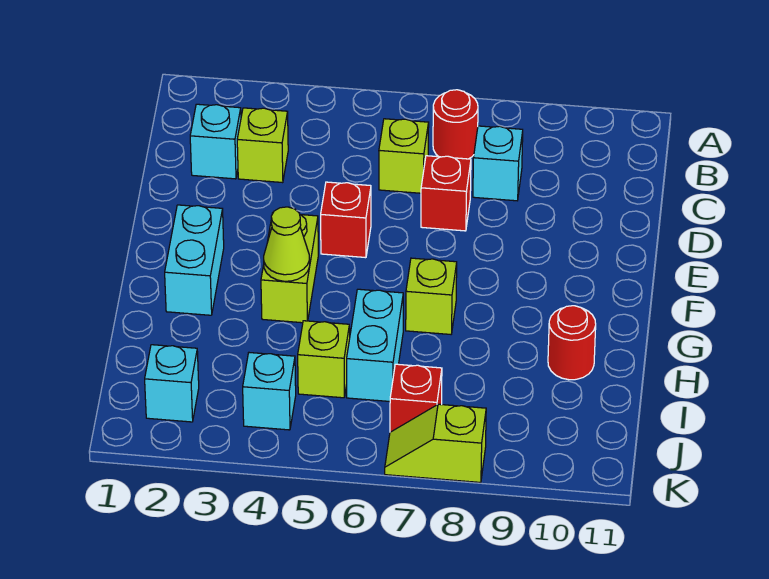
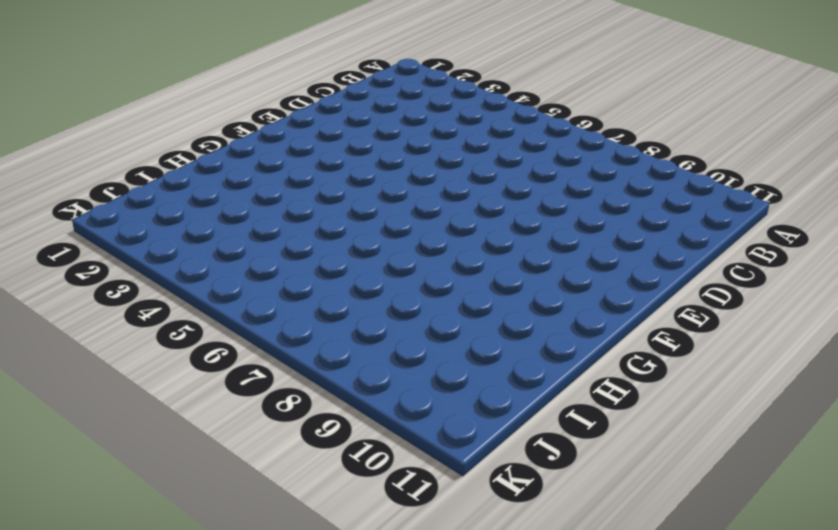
none -> red round brick B7 level 1
none -> cyan brick C2 level 1
none -> lime brick C3 level 1

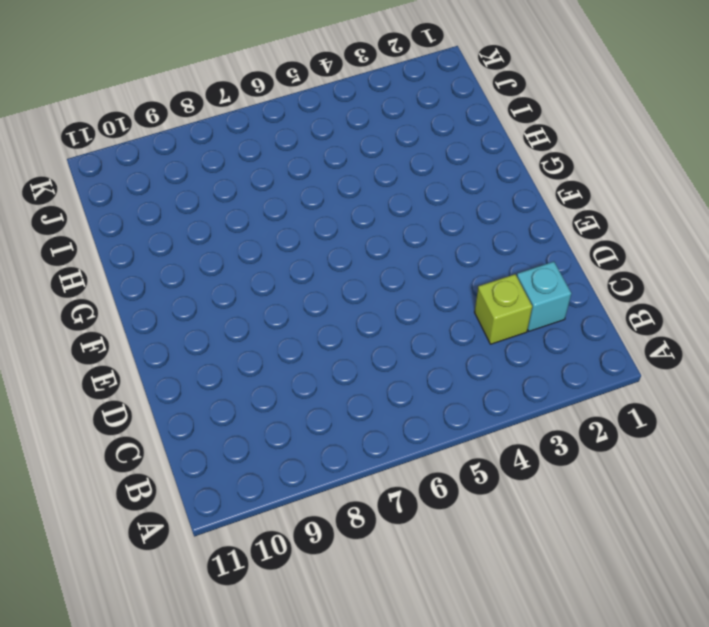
none -> red round brick B7 level 1
none -> lime brick C6 level 1
none -> cyan brick C8 level 1

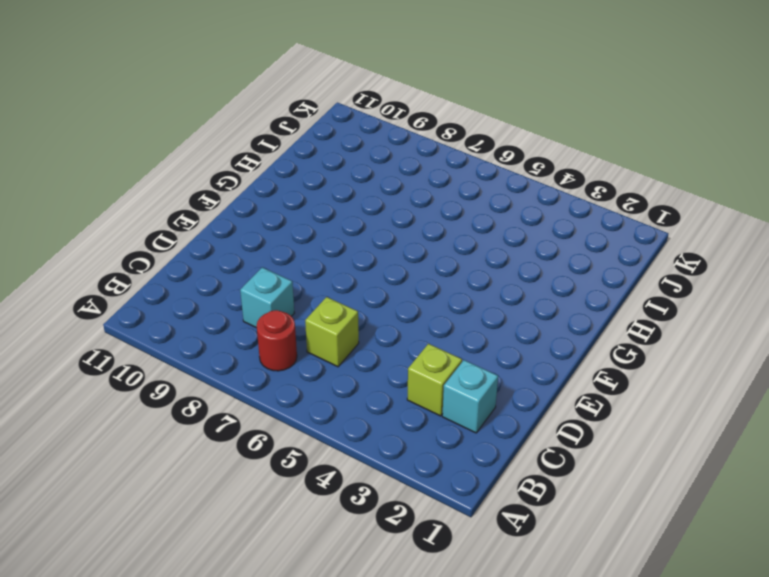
none -> red brick D7 level 1
none -> red brick E5 level 1
none -> cyan brick F2:G2 level 1

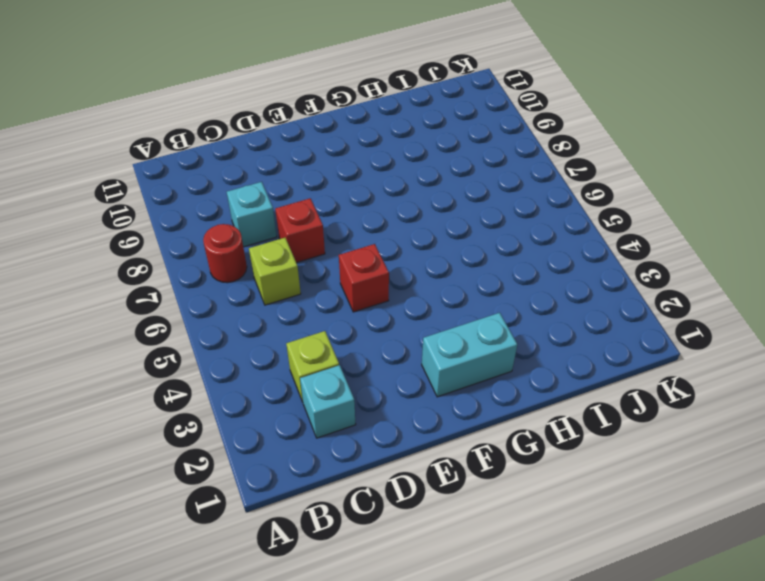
none -> lime brick F4:G4 level 1
none -> lime brick G7 level 1
none -> cyan brick H6:I6 level 1

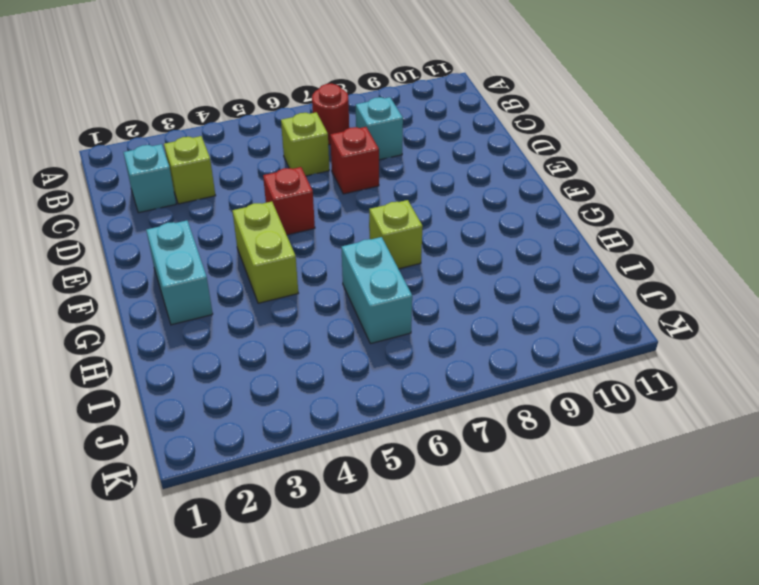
none -> red round brick H10 level 1
none -> lime brick I5 level 1
none -> cyan brick J2 level 1

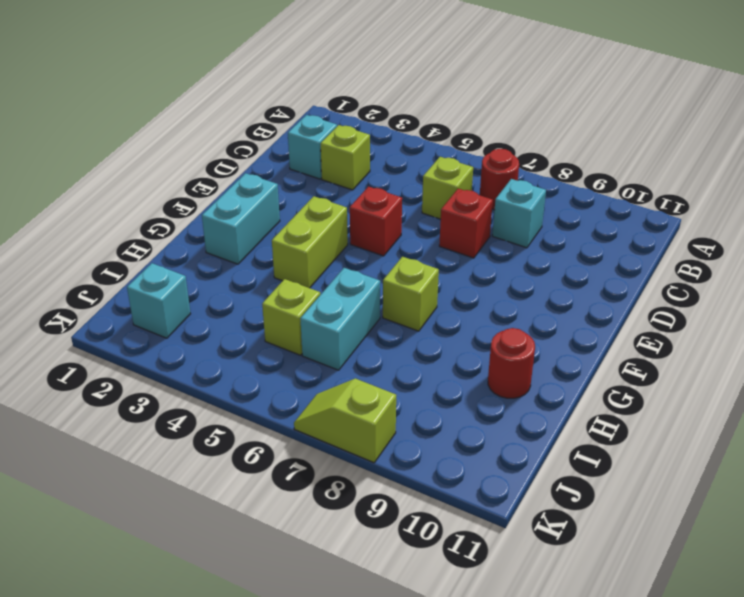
none -> cyan brick J4 level 1
none -> red brick J7 level 1
none -> lime cone G4 level 2

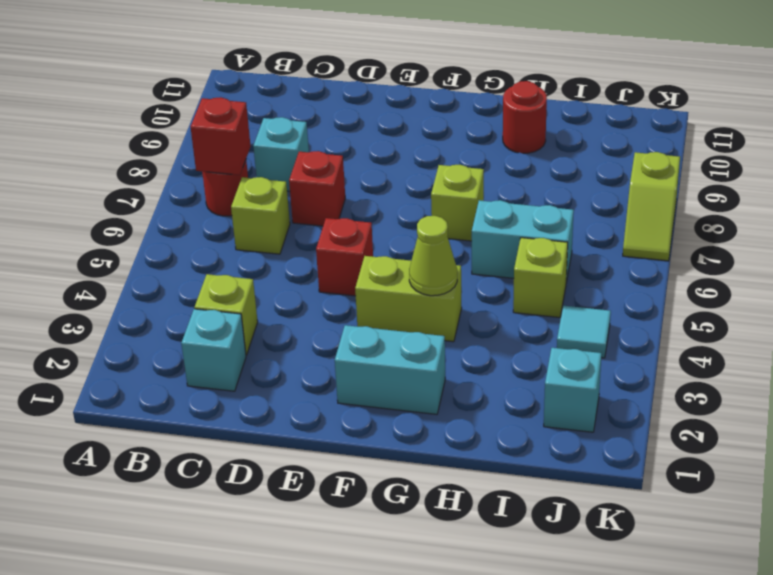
red brick B7 level 2 -> red brick J7 level 1
cyan tile J4 level 1 -> cyan brick J4 level 1

